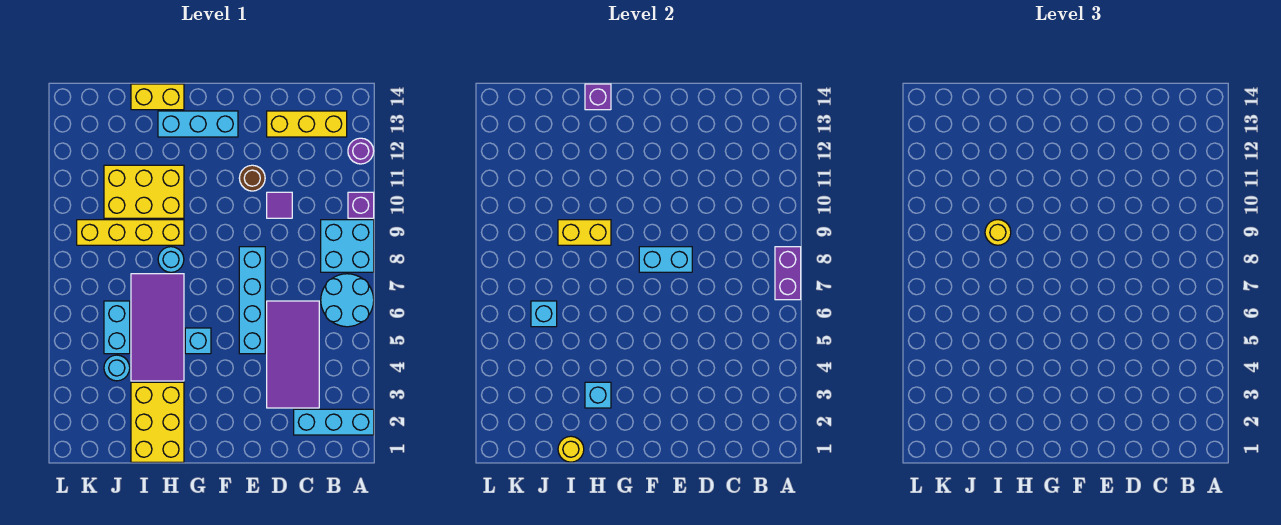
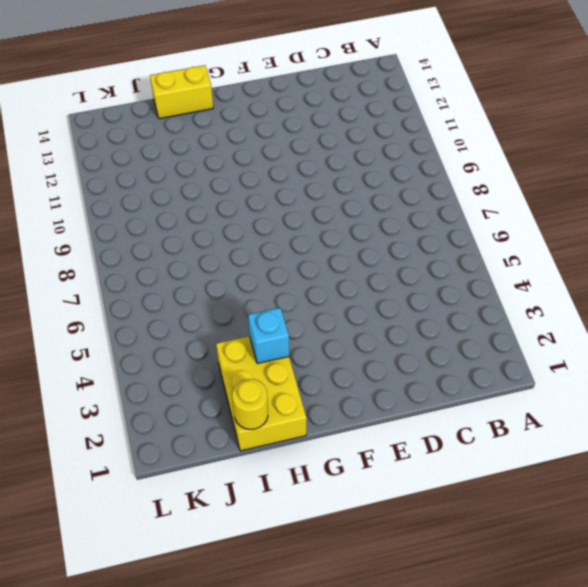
none -> cyan brick A2:C2 level 1
none -> cyan round brick A6:B7 level 1
none -> cyan brick A8:B9 level 1

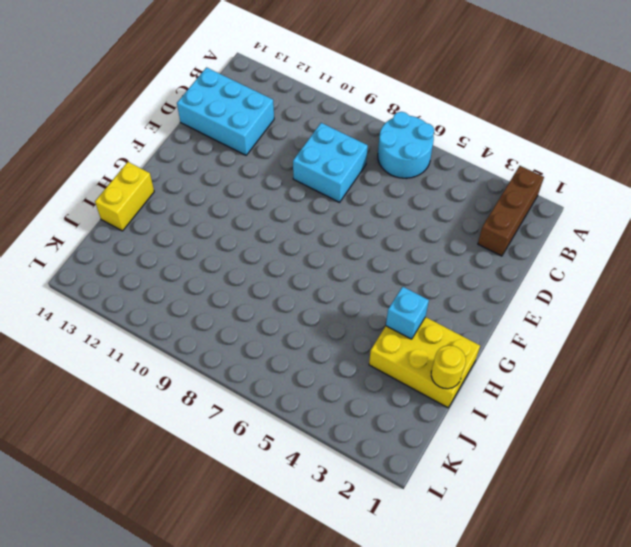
brown brick A2:C2 level 1 -> cyan brick A2:C2 level 1
cyan brick C8:D9 level 1 -> cyan brick A8:B9 level 1
cyan brick C12:D14 level 1 -> yellow brick B13:D13 level 1
none -> purple brick A10 level 1
none -> purple round brick A12 level 1
none -> purple tile C3:D6 level 1

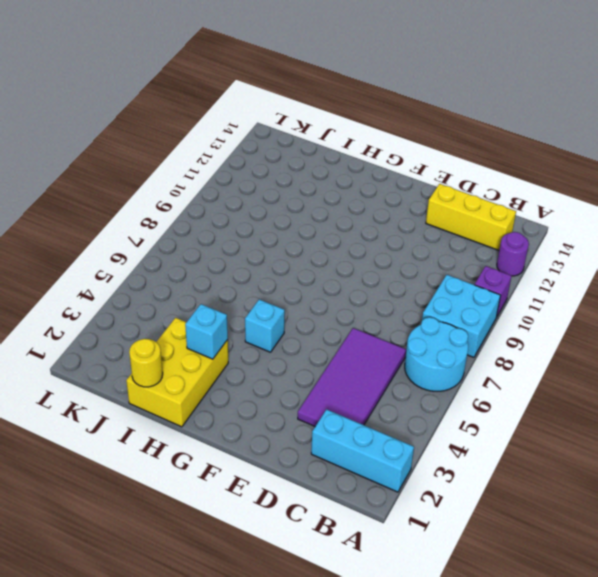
none -> purple tile D10 level 1
none -> cyan brick E5:E8 level 1
none -> brown round brick E11 level 1

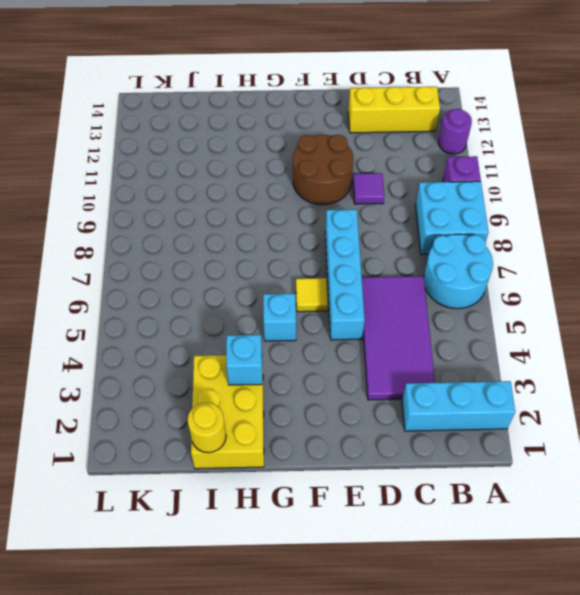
brown round brick E10:F11 level 1 -> brown round brick E11 level 1
yellow tile F6 level 1 -> none
none -> cyan brick F13:H13 level 1
none -> purple tile H4:I7 level 1
none -> cyan round brick H8 level 1

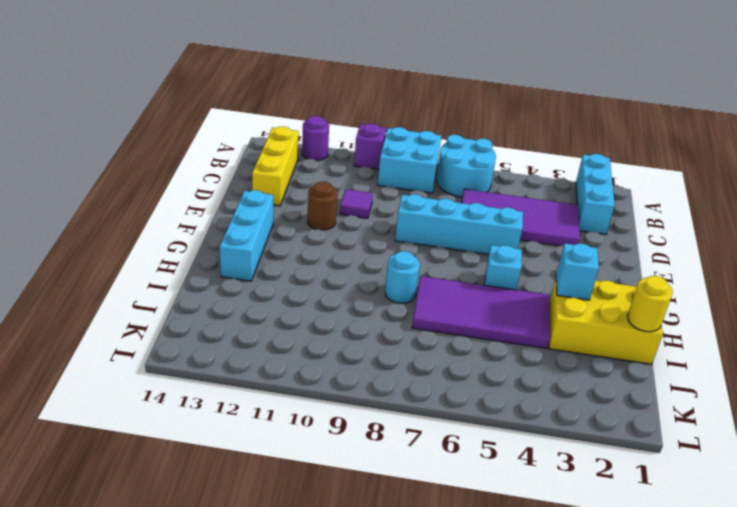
none -> yellow brick H9:K9 level 1
none -> yellow brick H10:J11 level 1
none -> yellow brick H14:I14 level 1

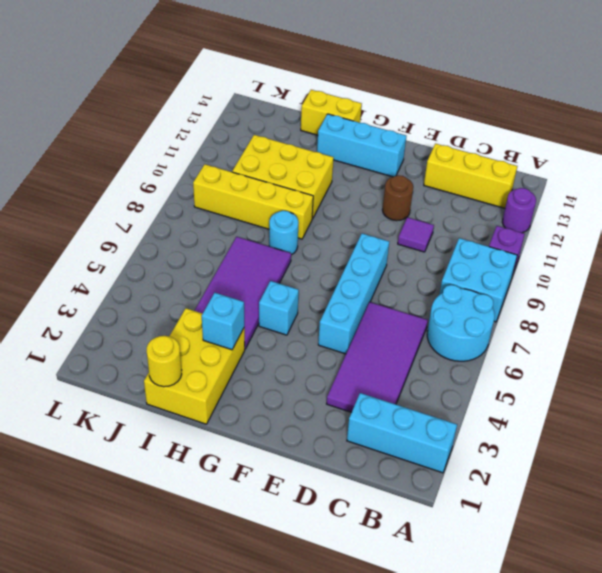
none -> cyan round brick J4 level 1
none -> cyan brick J5:J6 level 1
none -> purple brick A7:A8 level 2

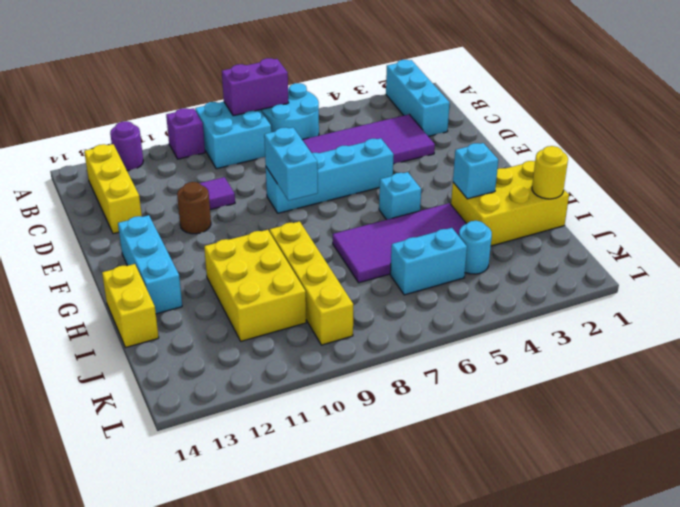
none -> cyan round brick H8 level 1
none -> yellow brick H9:I9 level 2
none -> purple brick H14 level 2

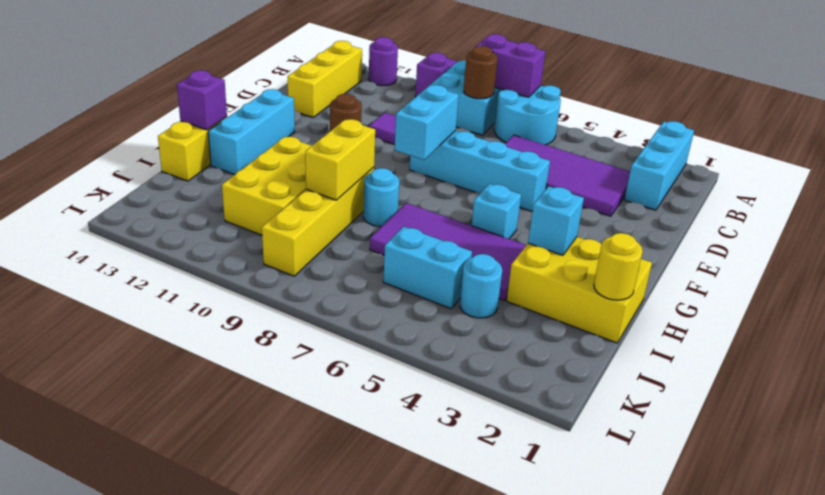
brown round brick B8 level 2 -> none
none -> cyan brick J6 level 2
none -> yellow round brick I9 level 3

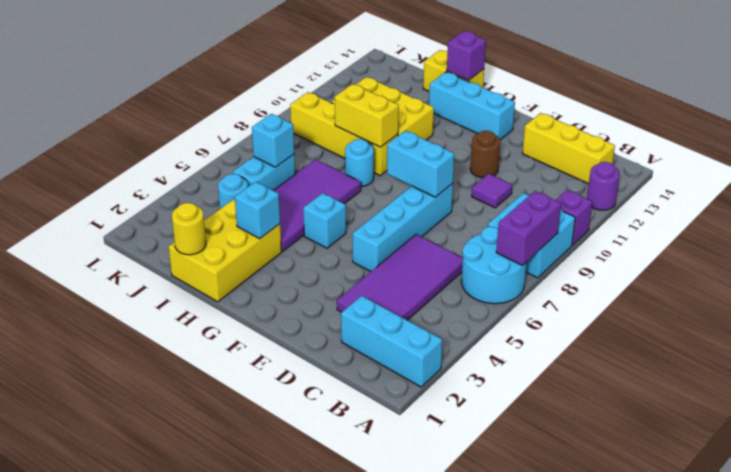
none -> yellow round brick I9 level 3

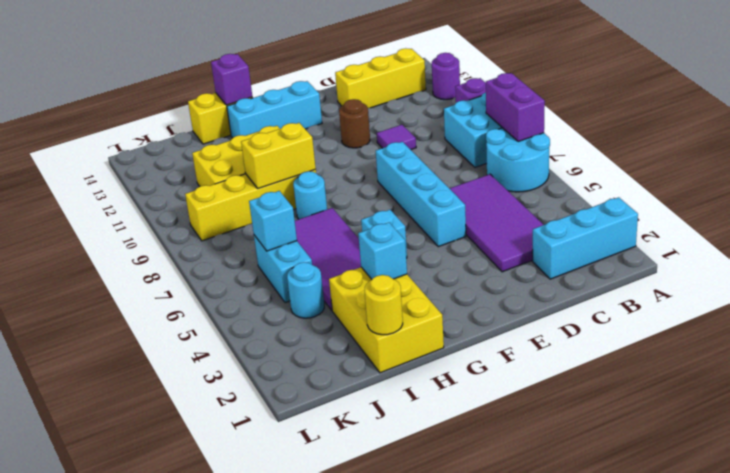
none -> cyan brick E8:F8 level 2
none -> yellow round brick I9 level 3

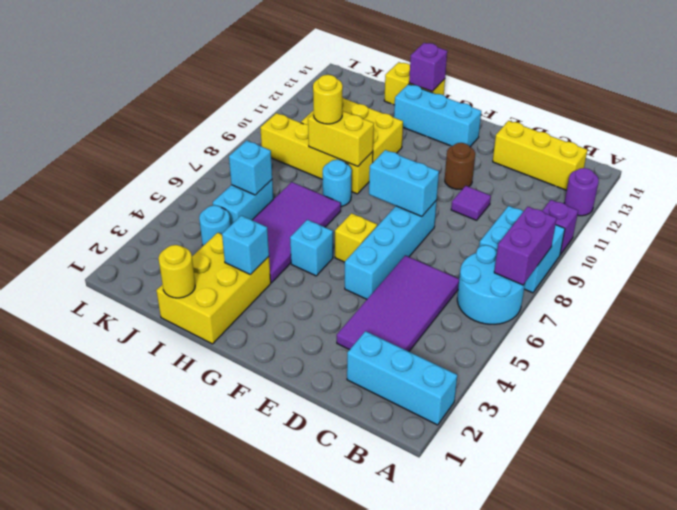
yellow brick F6 level 1 -> none

